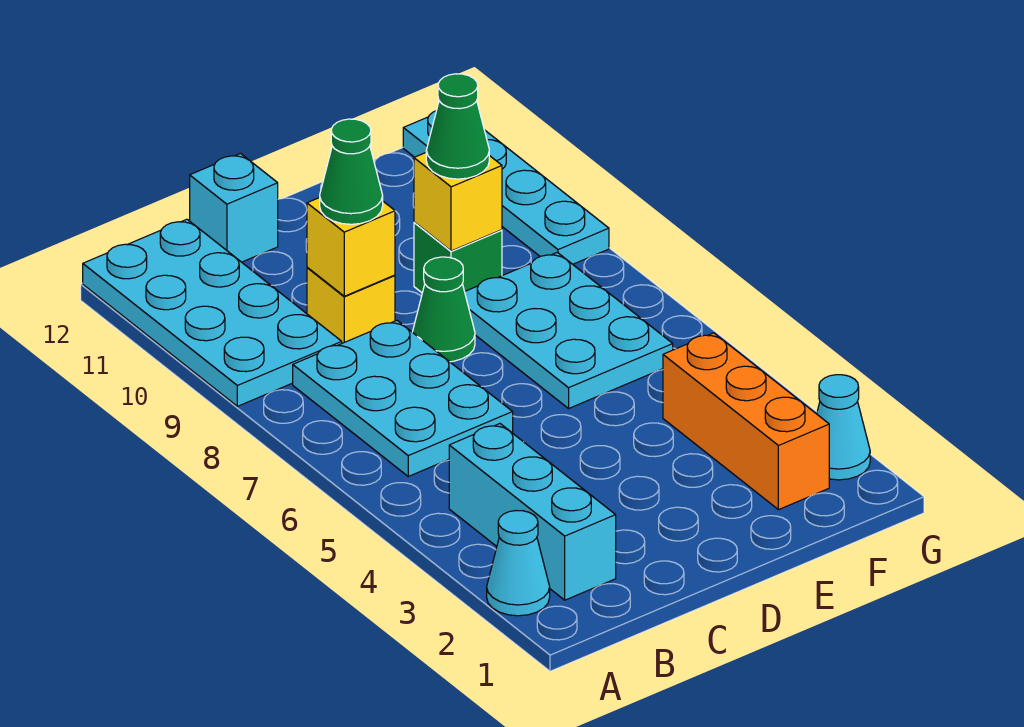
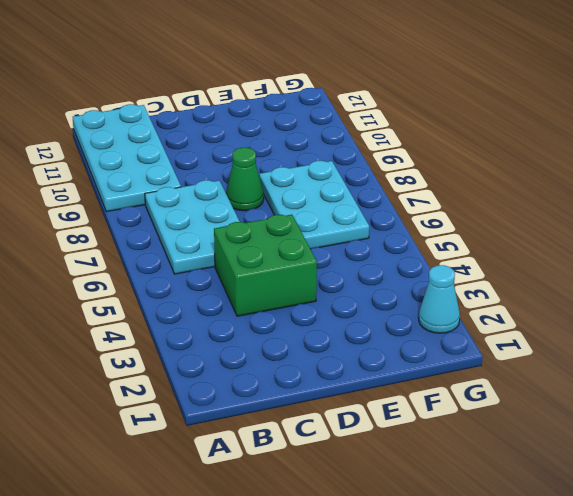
green brick C4:D5 level 1 -> none
none -> cyan cone A2 level 1
none -> cyan brick B2:B4 level 1
none -> yellow brick C9 level 1

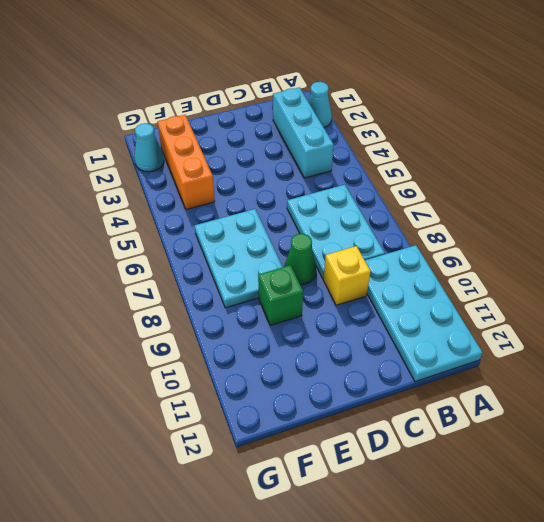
none -> cyan brick C12 level 1
none -> cyan plate G9:G12 level 1
none -> yellow brick C9 level 2

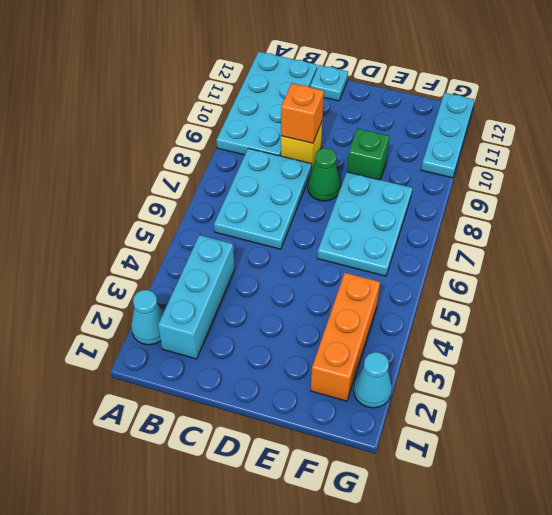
orange brick C9 level 2 -> yellow brick C9 level 2
cyan plate C12 level 1 -> cyan brick C12 level 1
cyan plate G10:G12 level 1 -> cyan plate G9:G12 level 1
none -> yellow brick E9 level 2
none -> green cone C9 level 3
none -> green cone E9 level 3

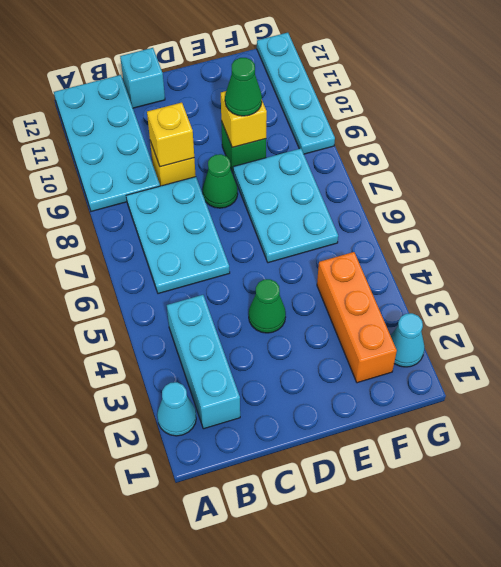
green cone D4 level 1 -> green cone C9 level 3

